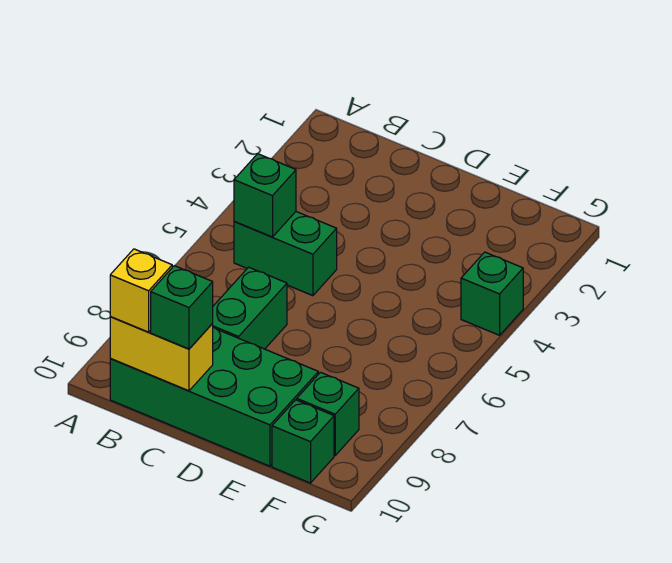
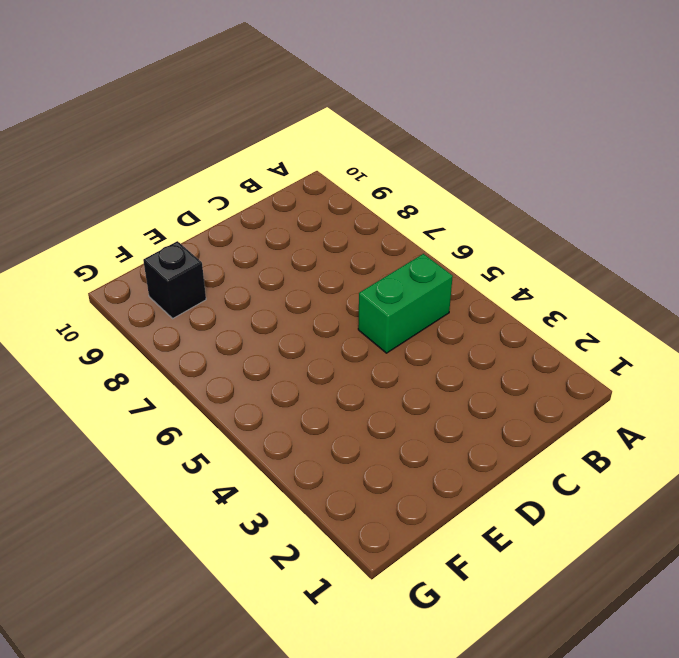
black brick F9 level 1 -> green brick F9 level 1
none -> green brick B9:E10 level 1
none -> green brick C7:C8 level 1

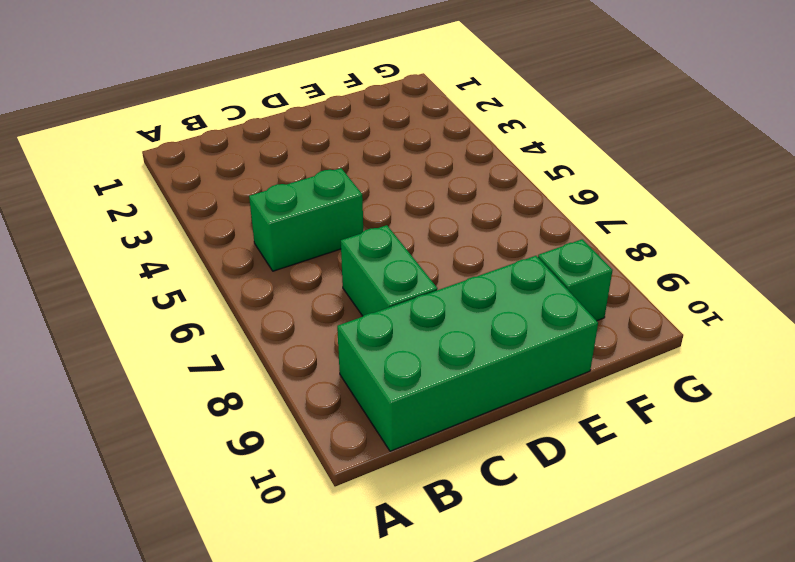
none -> green brick F10 level 1
none -> green brick G4 level 1

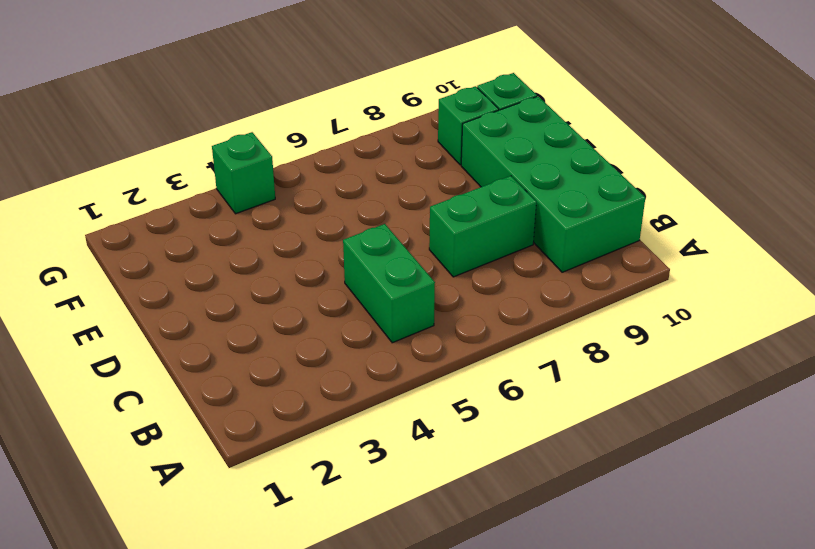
none -> green brick B5 level 2
none -> yellow brick B10:C10 level 2

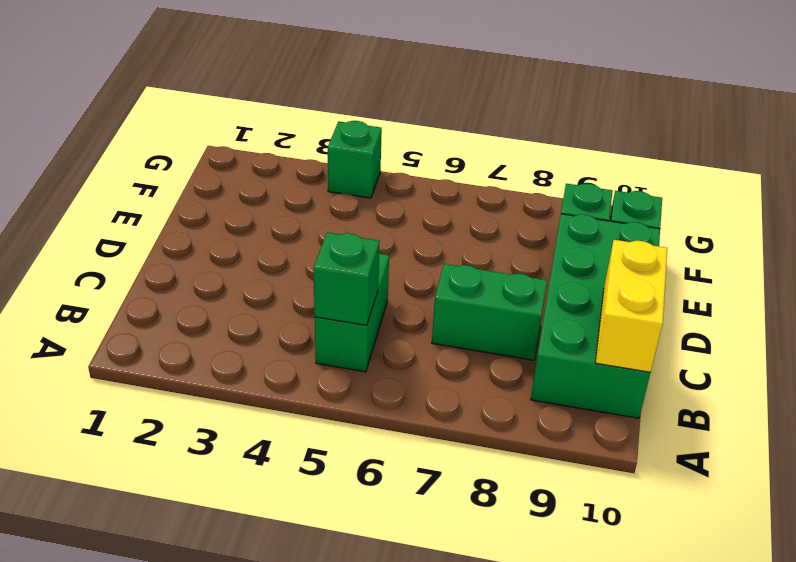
none -> yellow brick B10 level 3
none -> green brick C10 level 3

